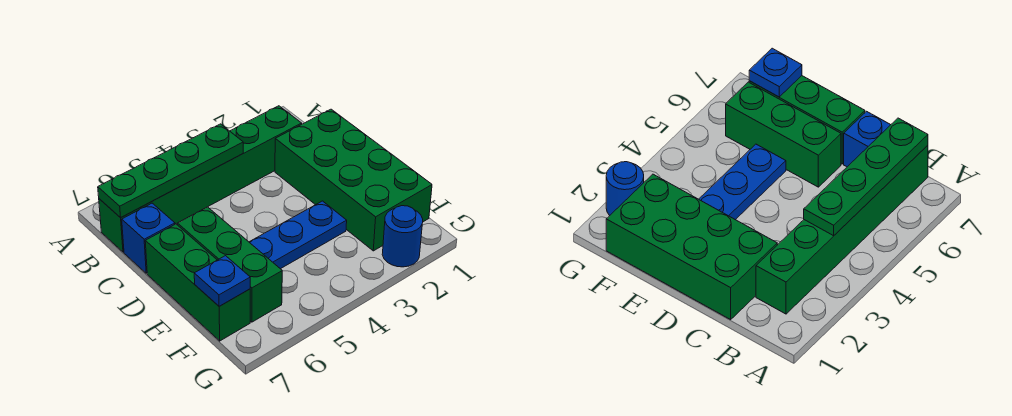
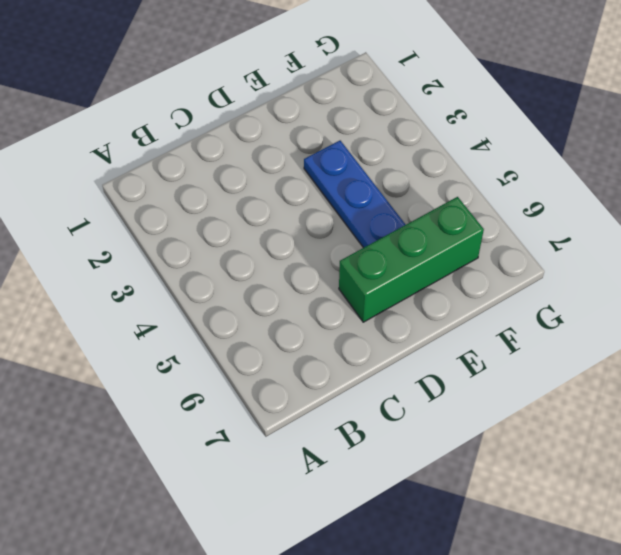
none -> green brick B2:B7 level 1
none -> green brick C1:F2 level 1

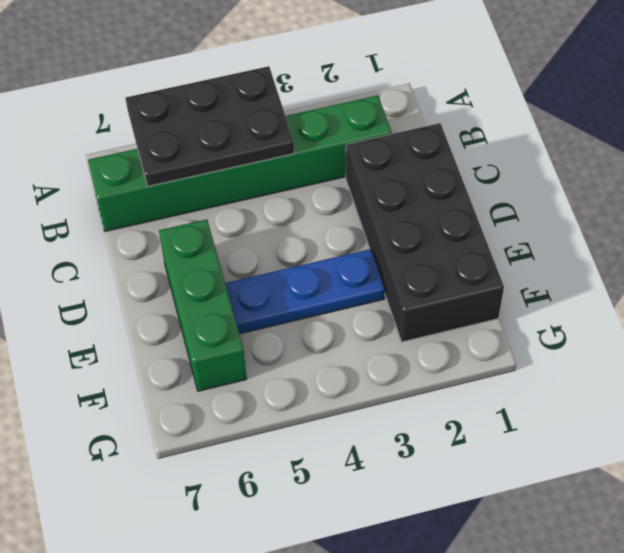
black plate A4:B6 level 2 -> green plate B4:B7 level 2
black brick C1:F2 level 1 -> green brick C1:F2 level 1
none -> blue brick C7 level 1
none -> green brick D7:F7 level 1

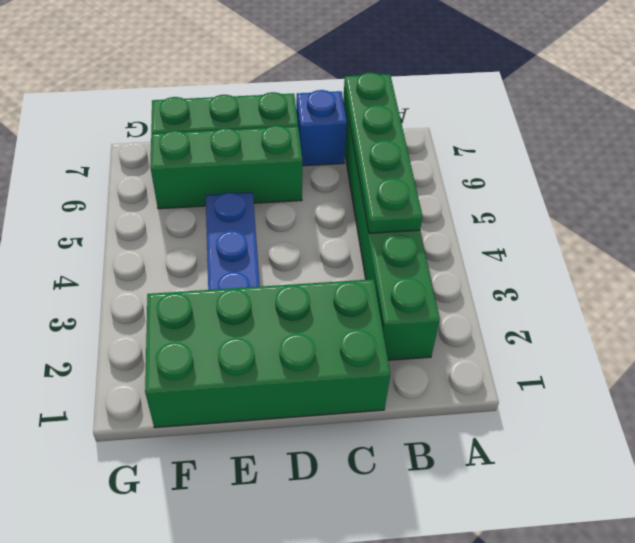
none -> blue round brick G2 level 1
none -> blue plate F7 level 2

